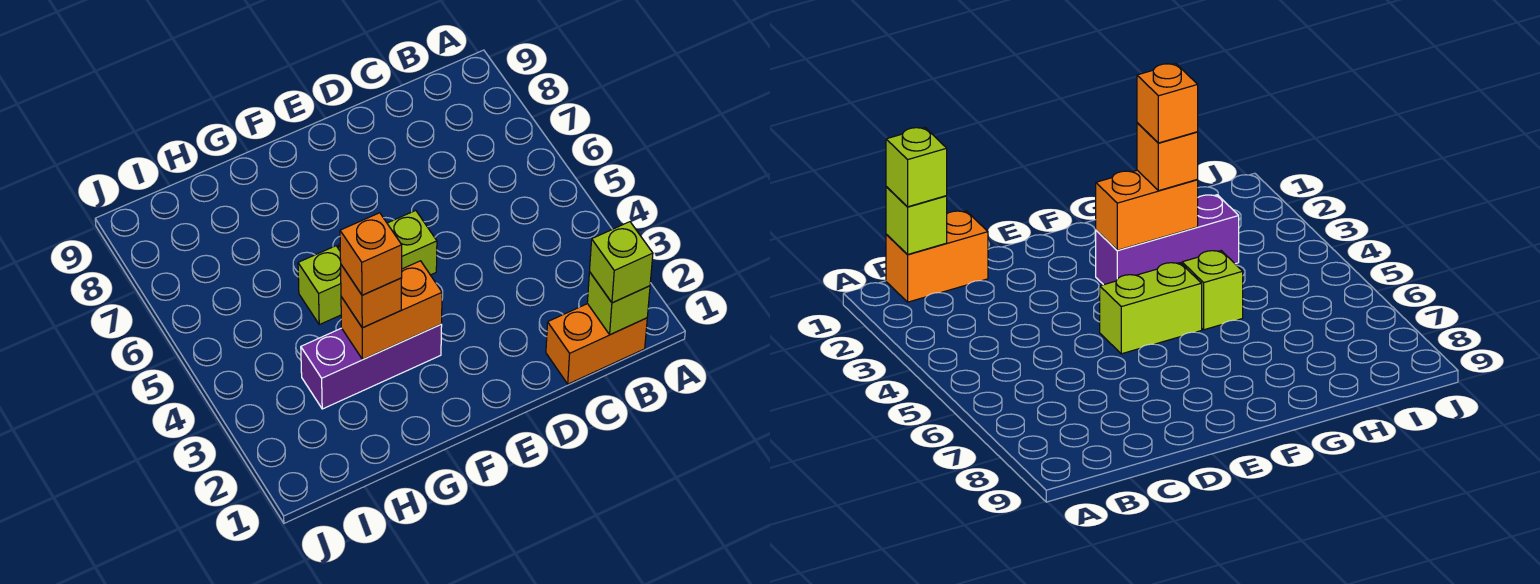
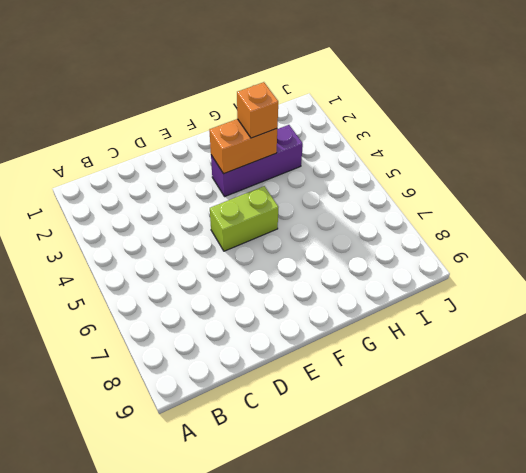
none -> orange brick B1:C1 level 1
none -> lime brick G5 level 1

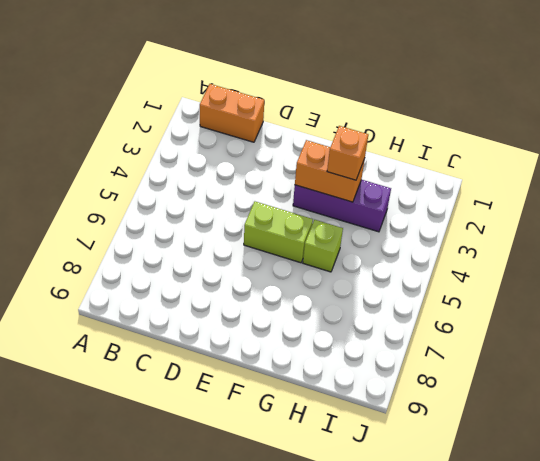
none -> lime brick B1 level 2
none -> lime brick B1 level 3

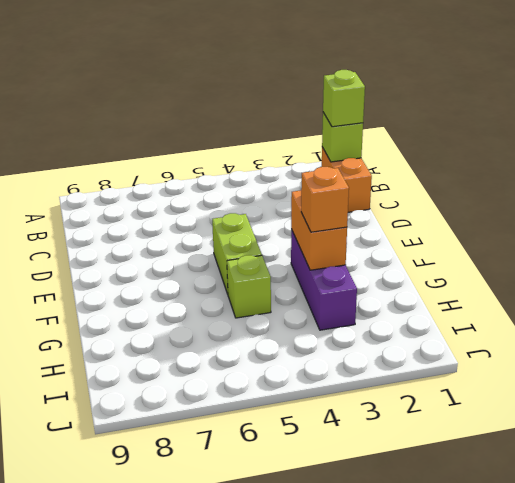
none -> orange brick G3 level 4

